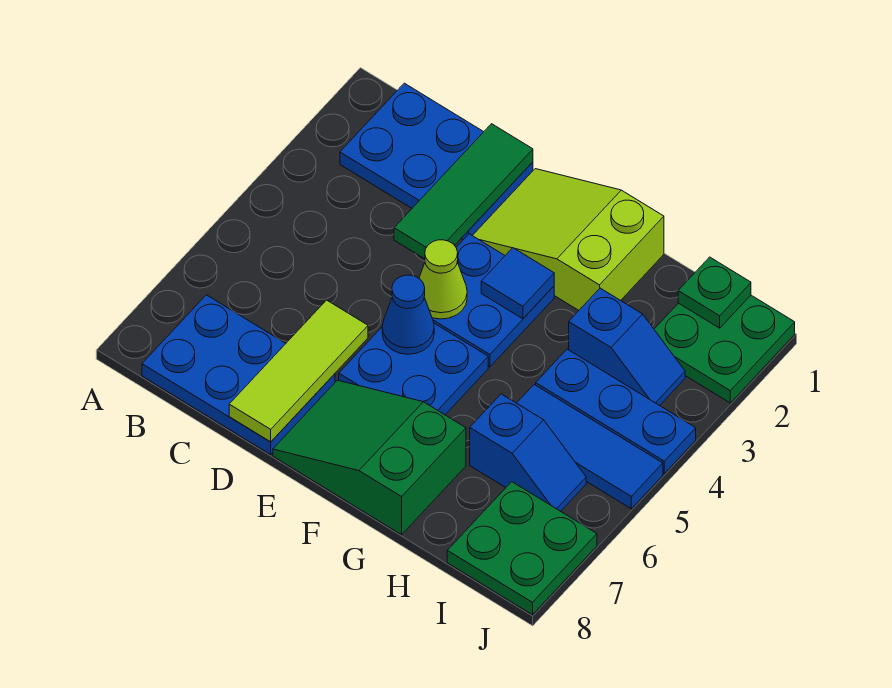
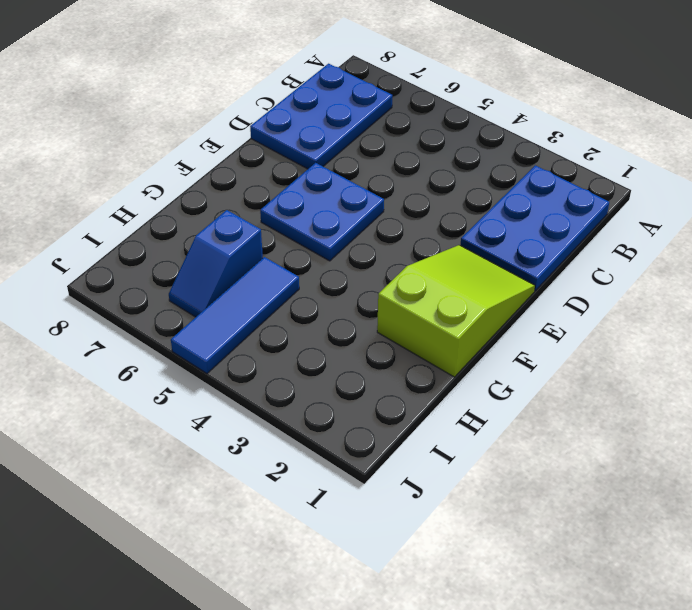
none -> blue plate E3:F4 level 1
none -> green slope E7:G8 level 1 top G
none -> blue slope H3:I3 level 1 top H

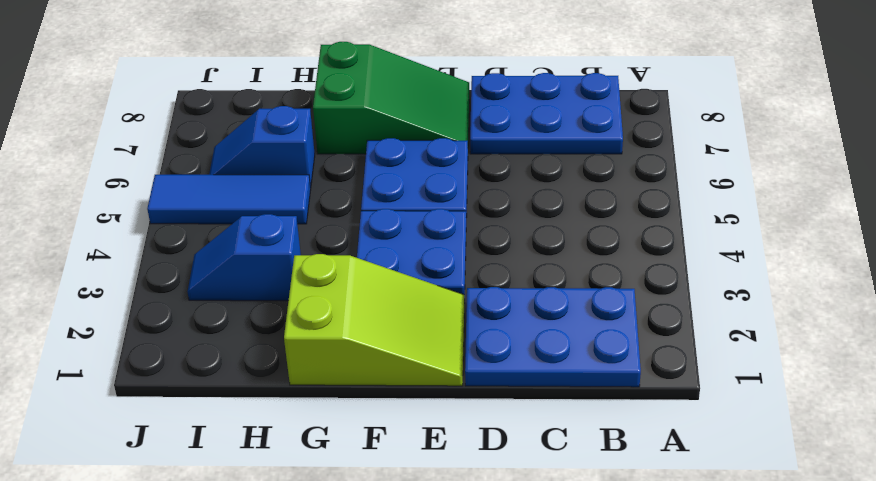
none -> blue plate H4:J4 level 1
none -> green plate I1:J2 level 1
none -> green plate I7:J8 level 1

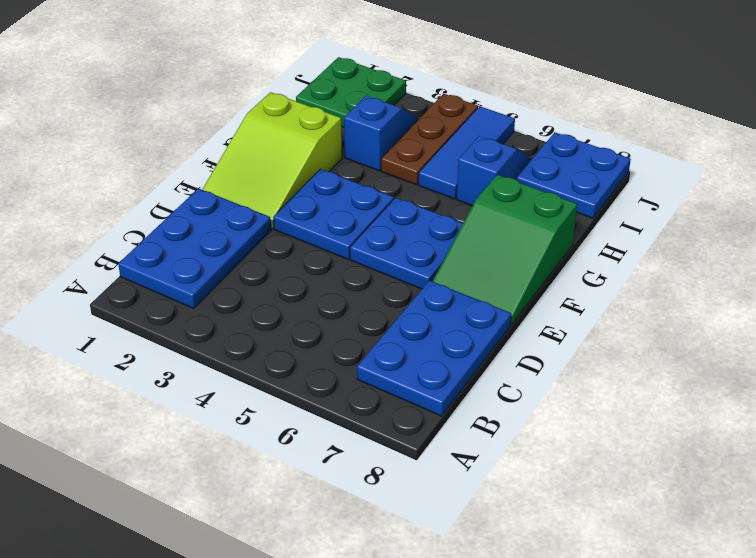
brown plate H4:J4 level 1 -> blue plate H4:J4 level 1
blue plate I7:J8 level 1 -> green plate I7:J8 level 1
none -> green tile D1:D3 level 2
none -> lime tile D6:D8 level 2
none -> lime cone E4 level 2

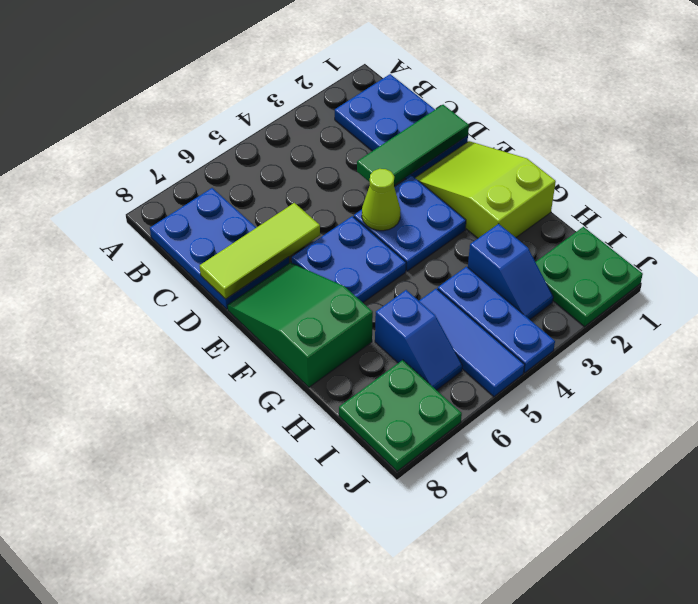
none -> blue cone E5 level 2
none -> blue tile F3 level 2
none -> green plate I1 level 2

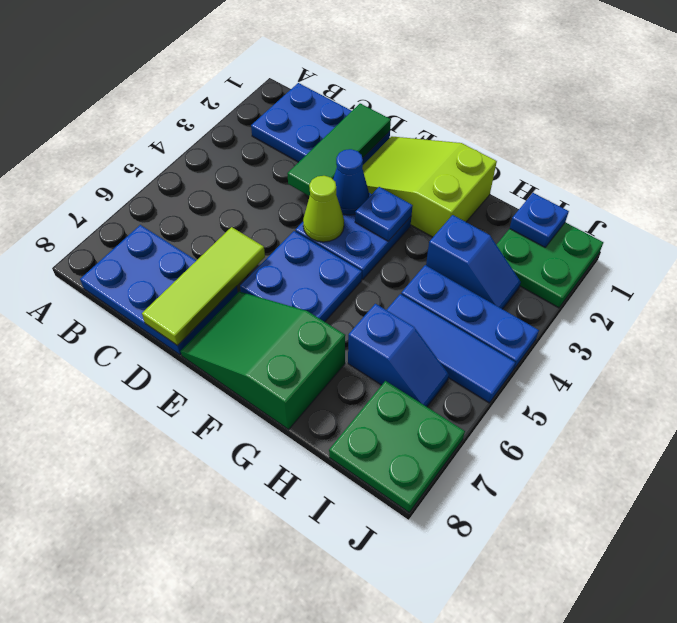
blue cone E3 level 2 -> blue cone E5 level 2
blue plate F3 level 2 -> blue tile F3 level 2
blue plate I1 level 2 -> green plate I1 level 2

